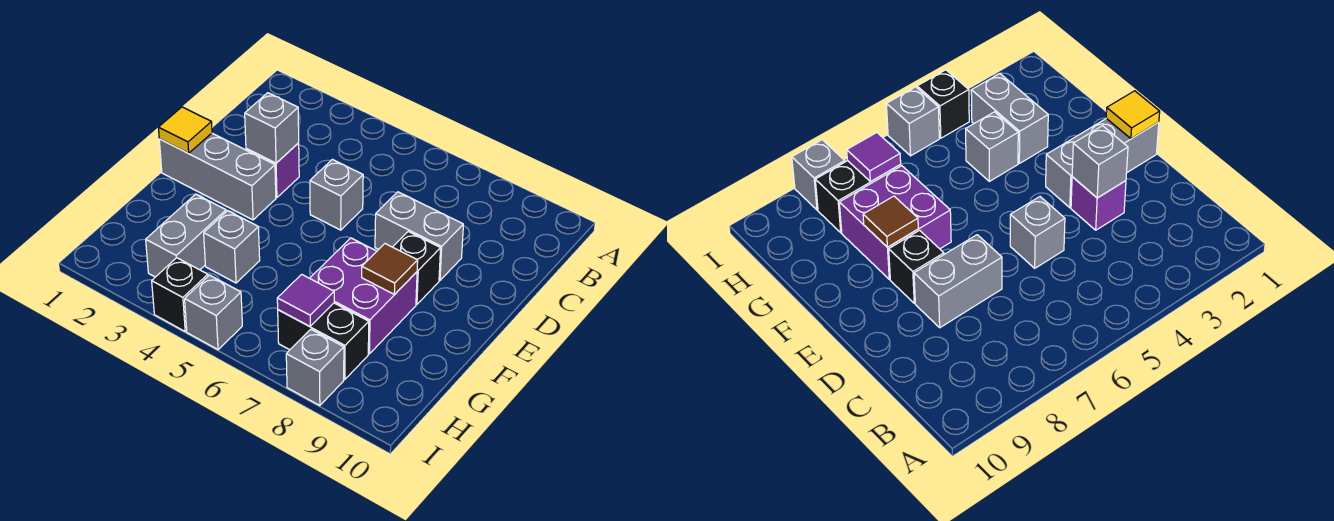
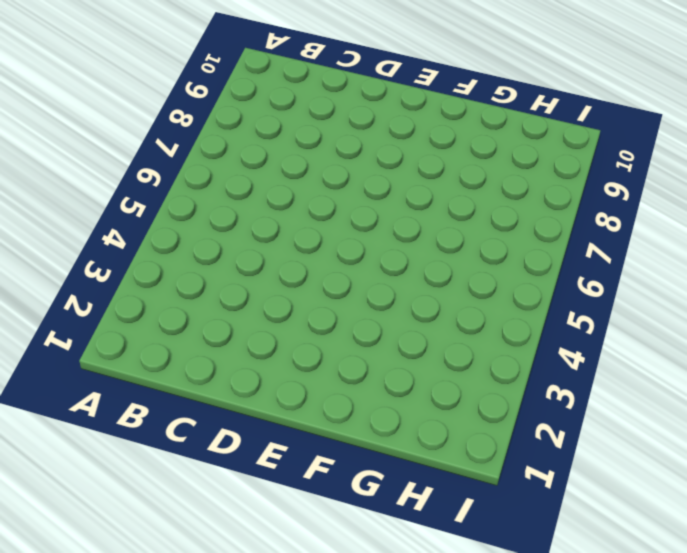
none -> purple brick D3 level 1
none -> grey brick D5 level 1
none -> grey brick D7:D8 level 1

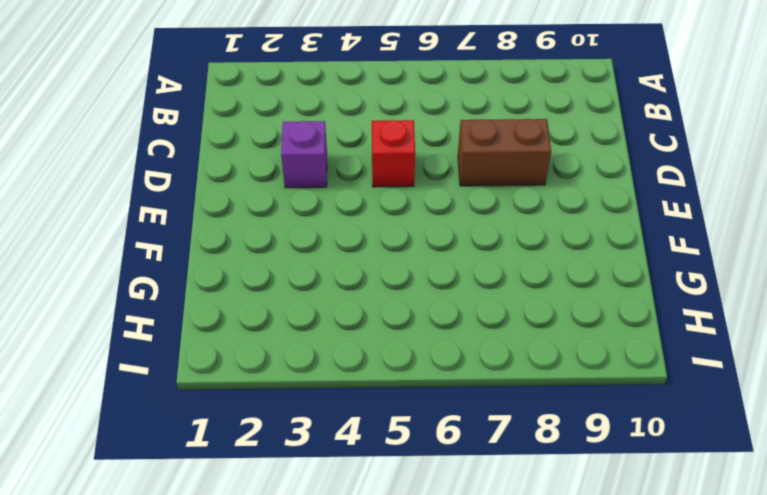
red brick D5 level 1 -> grey brick D5 level 1
brown brick D7:D8 level 1 -> grey brick D7:D8 level 1
none -> grey brick E1:E3 level 1
none -> black brick E8 level 1
none -> purple brick F7:G8 level 1

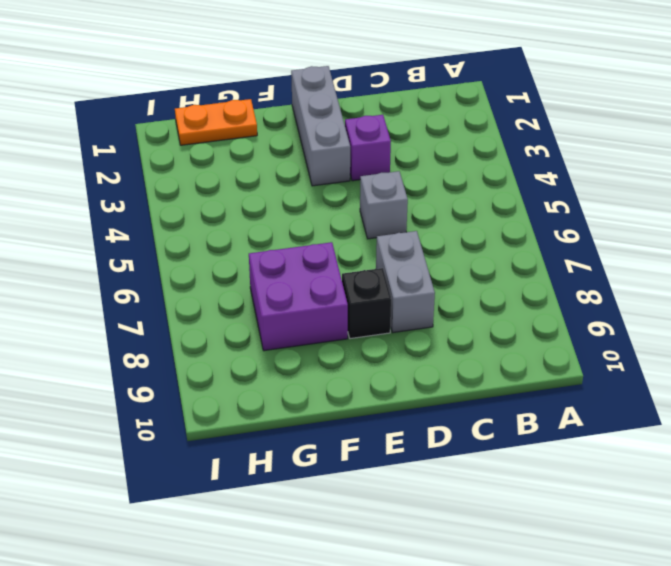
orange plate G1:H1 level 1 -> none
none -> grey brick G3:H3 level 1
none -> grey brick G4 level 1
none -> black brick H7:H8 level 1

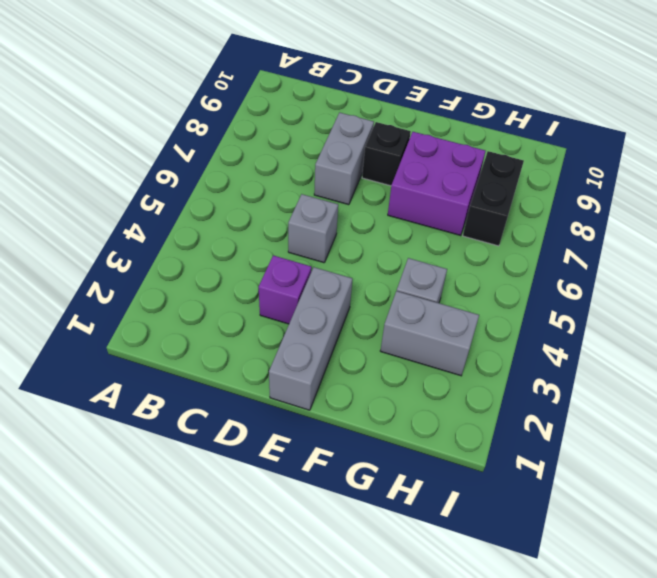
none -> black brick I4 level 1
none -> grey brick I5 level 1
none -> grey brick I8 level 1

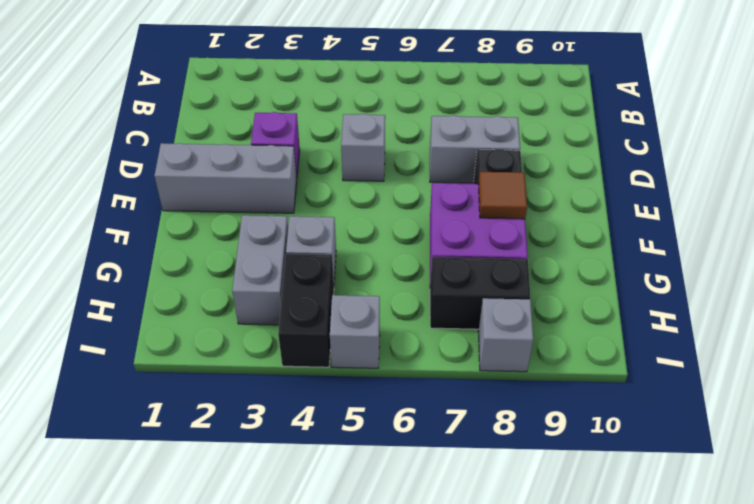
black brick H4:I4 level 1 -> black brick I4 level 1
none -> grey brick D3 level 2
none -> yellow tile E1 level 2
none -> purple tile H7 level 2

